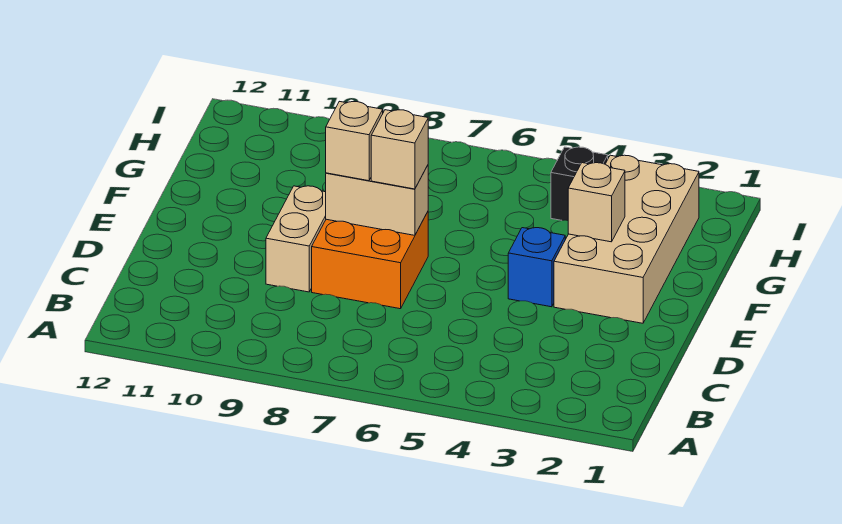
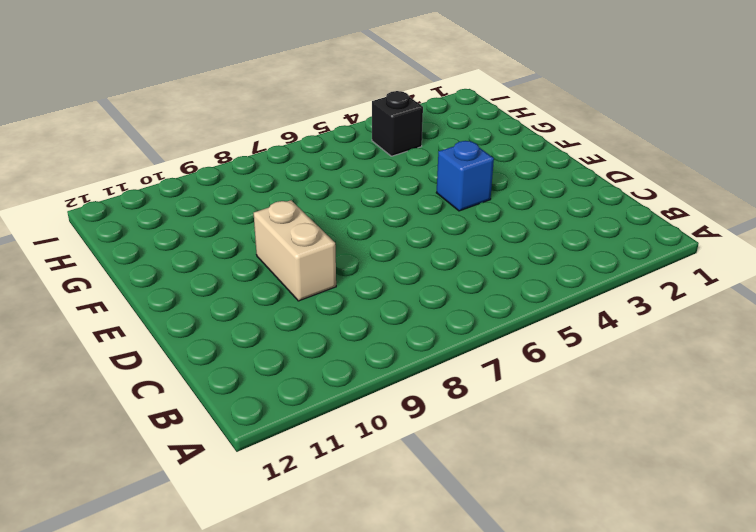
none -> orange brick D7:E8 level 1
none -> tan brick E2:H3 level 1

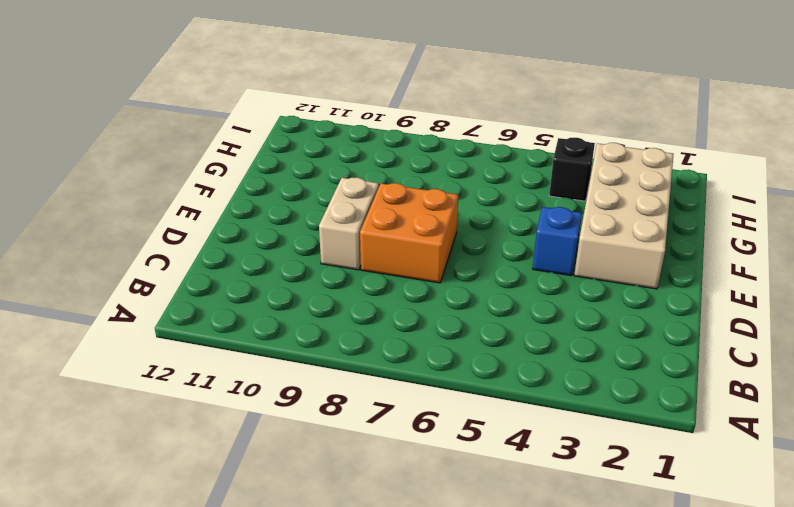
none -> tan brick E7:E8 level 2
none -> tan brick F3 level 2

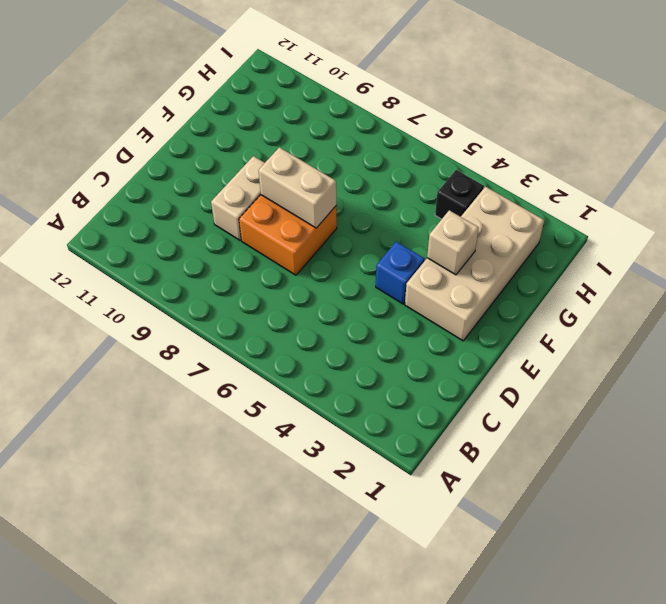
none -> tan brick E7 level 3
none -> tan brick E8 level 3

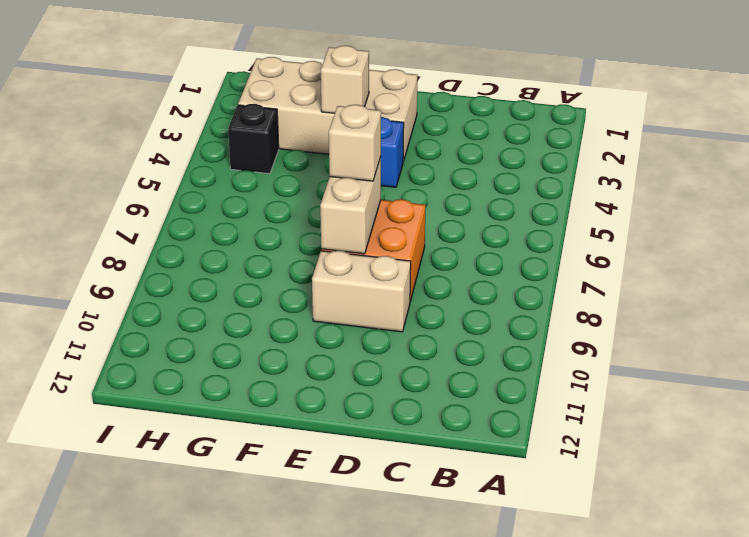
none -> tan brick E8 level 3

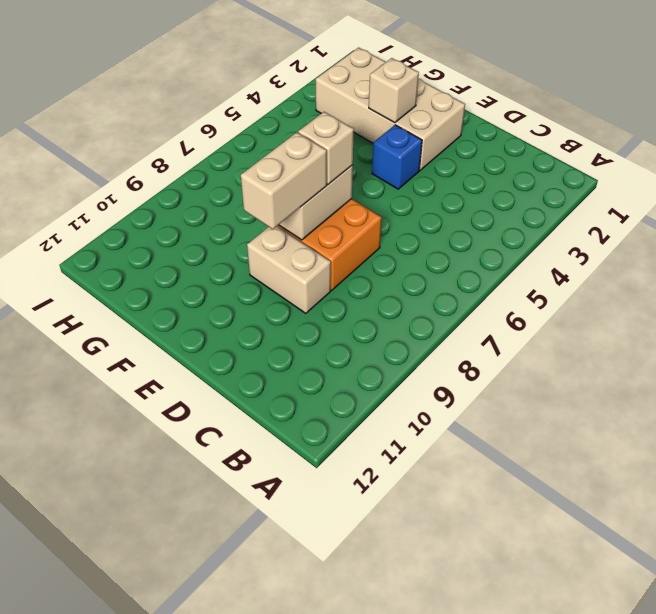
tan brick E8:E9 level 3 -> tan brick E8 level 3
none -> black brick H4 level 1

